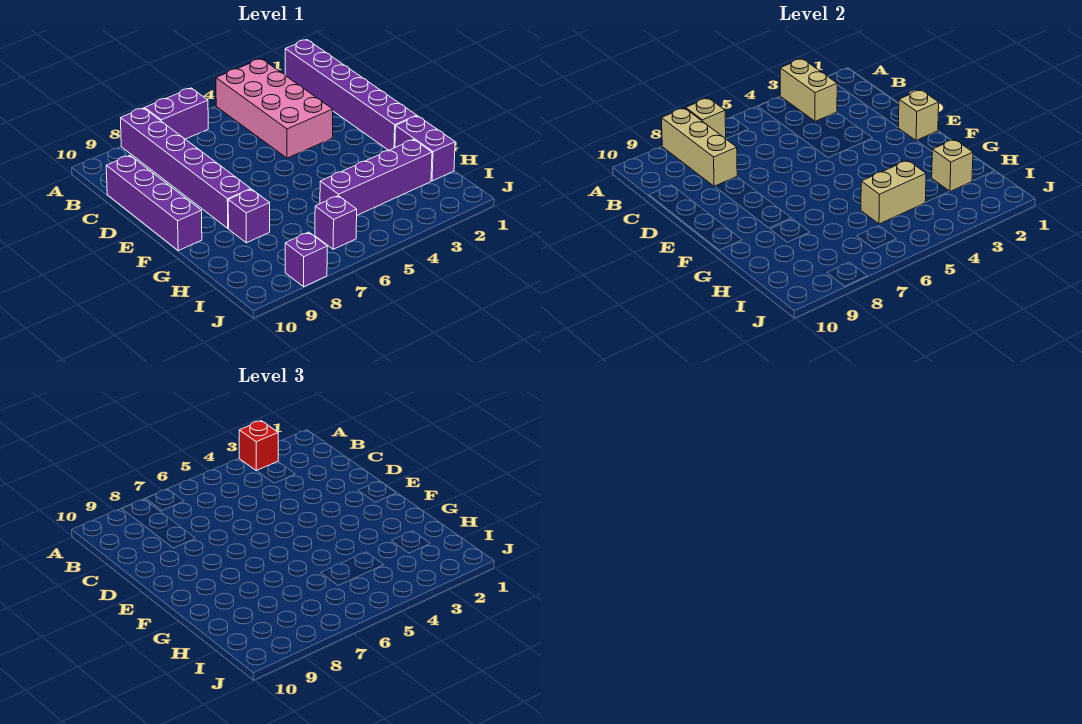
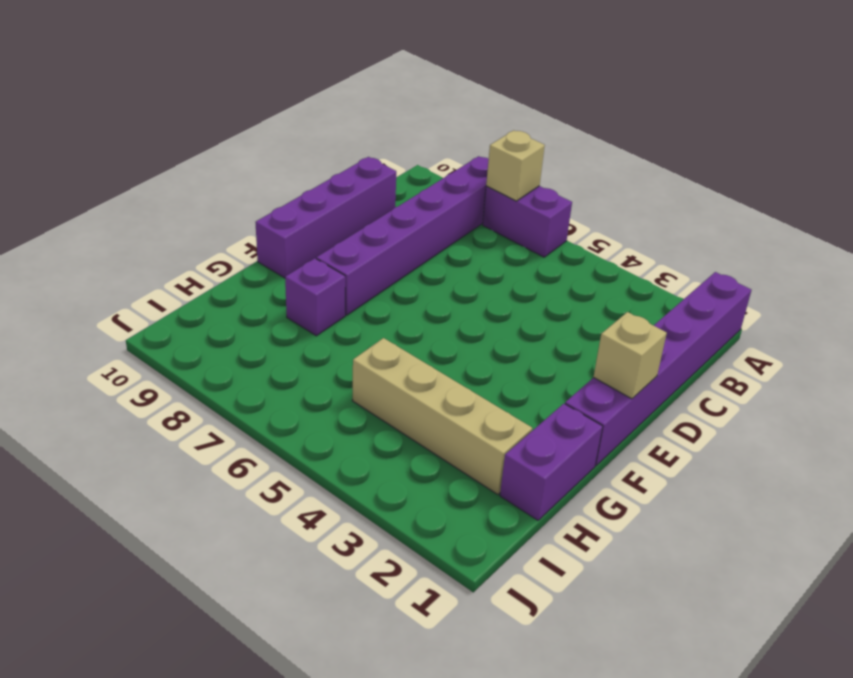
tan brick H2:H5 level 1 -> purple brick H2:H5 level 1
none -> pink brick A3:D4 level 1
none -> purple brick I6 level 1
none -> purple brick J8 level 1

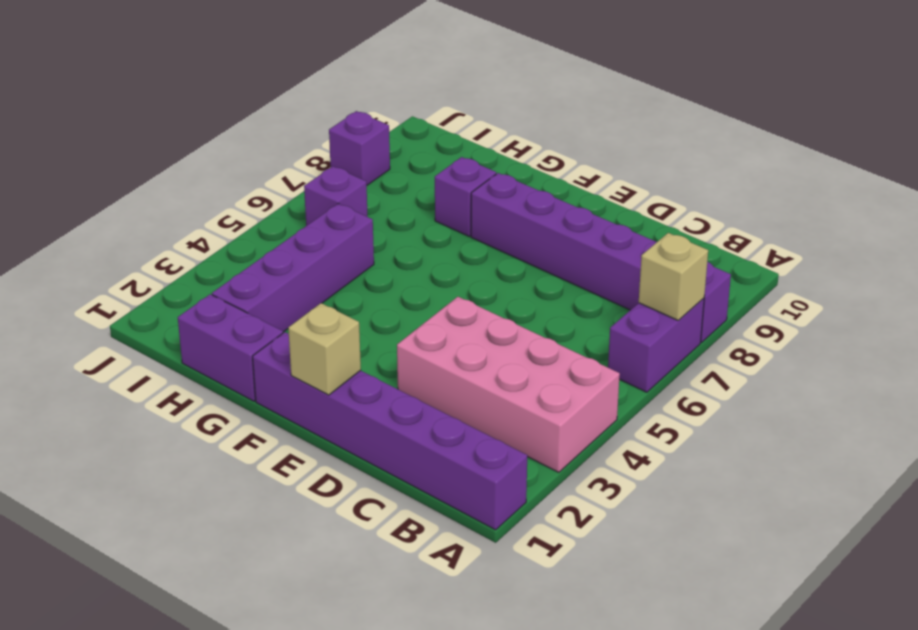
none -> purple brick C10:F10 level 1
none -> tan brick A3:B3 level 2
none -> tan brick A8:C8 level 2

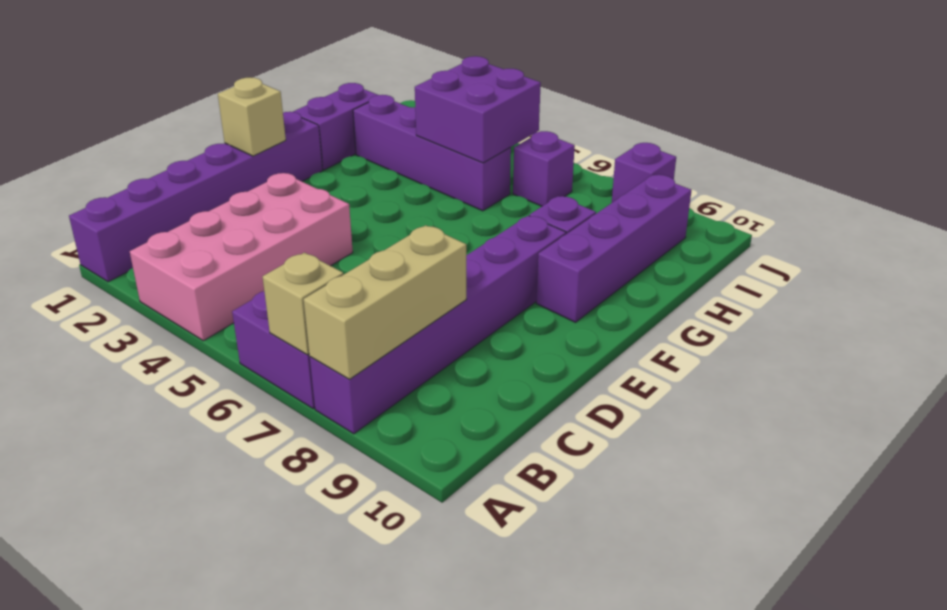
purple brick F9:I9 level 1 -> purple brick C10:F10 level 1
purple brick H4:I5 level 2 -> tan brick H4:H5 level 2
none -> tan brick A3:B3 level 2
none -> tan brick H2 level 2
none -> red brick A3 level 3

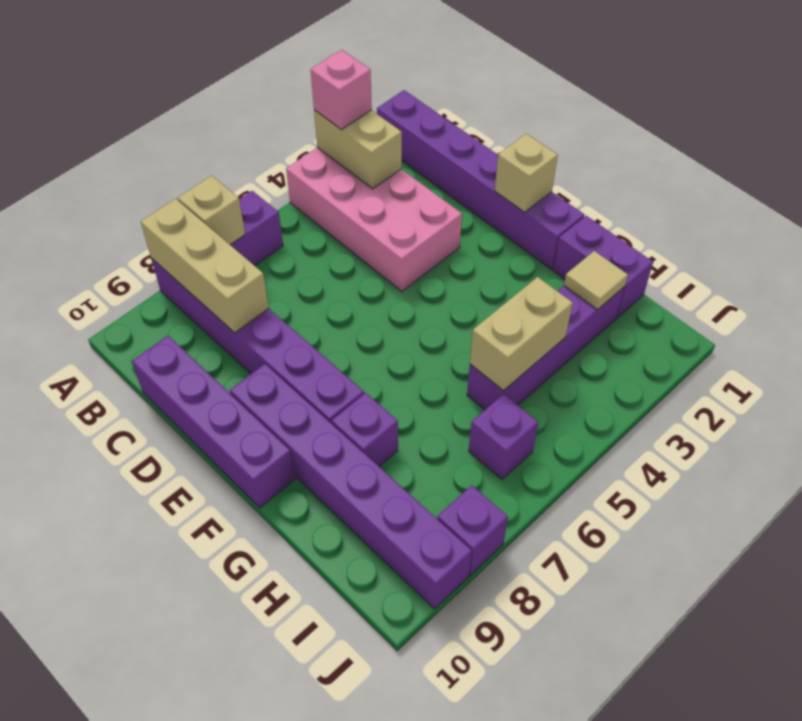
pink brick A3 level 3 -> red brick A3 level 3
purple brick E9:J9 level 1 -> none
tan tile H2 level 2 -> tan brick H2 level 2

